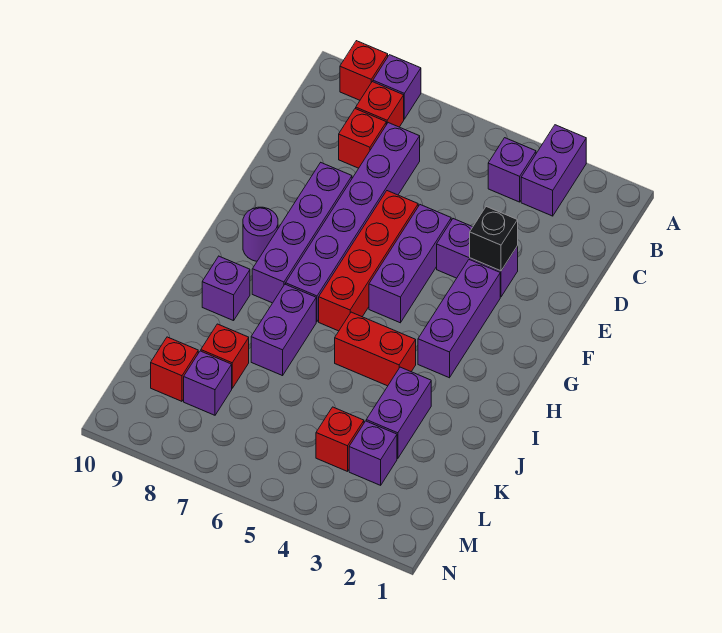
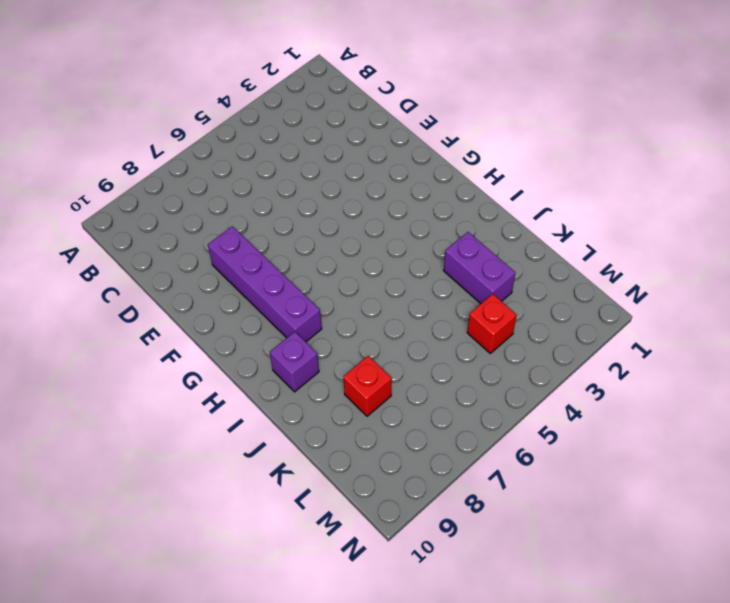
none -> purple brick A3:B3 level 1
none -> purple brick A8 level 1
none -> red brick A9 level 1

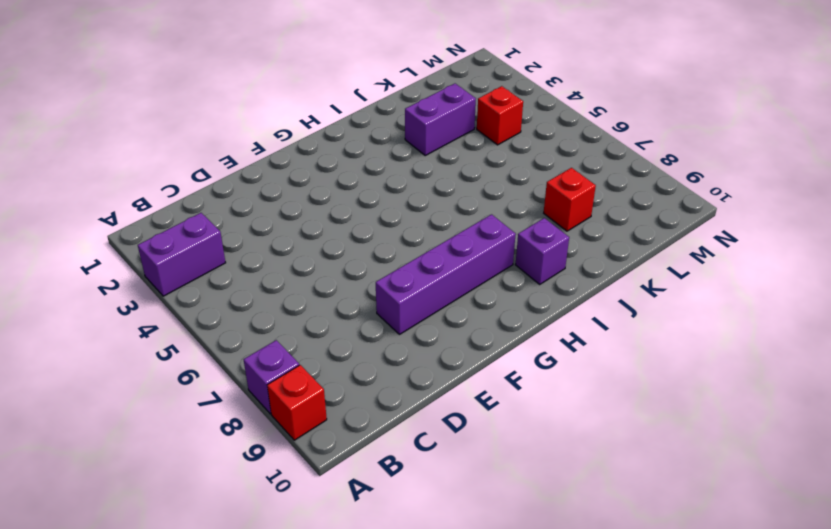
none -> purple brick B4 level 1
none -> red brick B8 level 1
none -> purple brick C7:H7 level 1

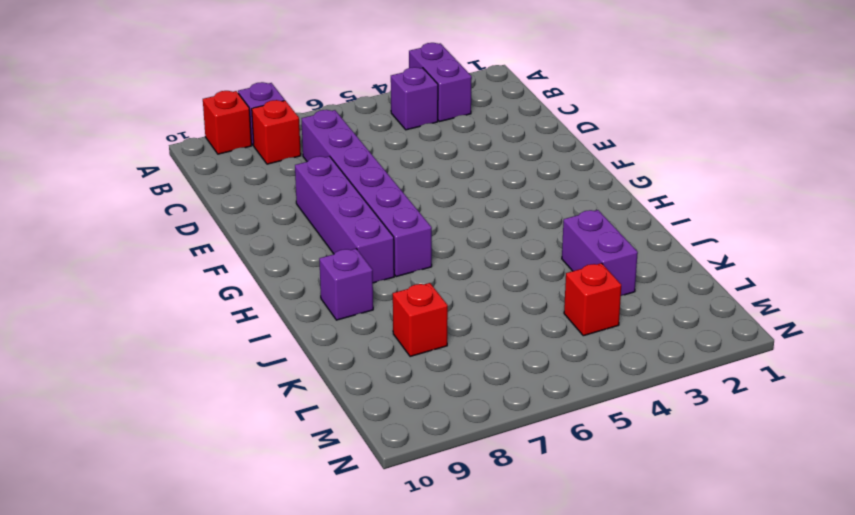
none -> red brick C8 level 1
none -> purple brick E3:E4 level 1
none -> purple brick E5:G5 level 1

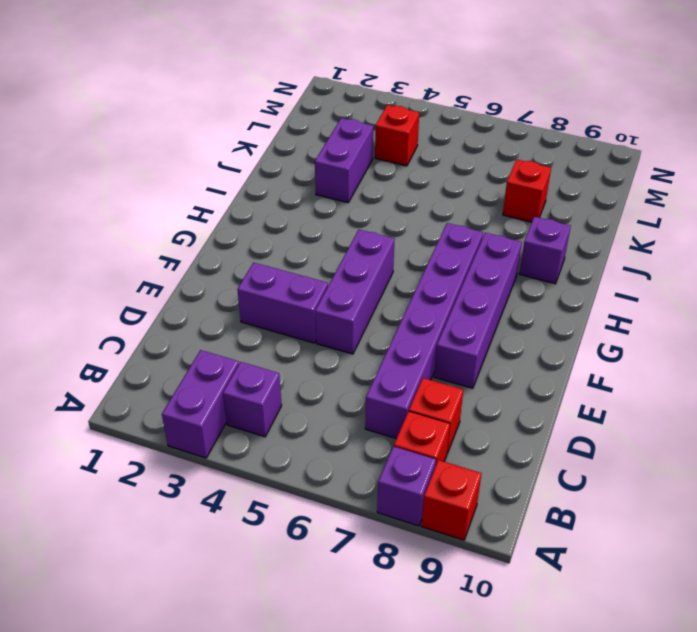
none -> red brick E6:H6 level 1
none -> purple brick F3:H3 level 1
none -> purple round brick G9 level 1

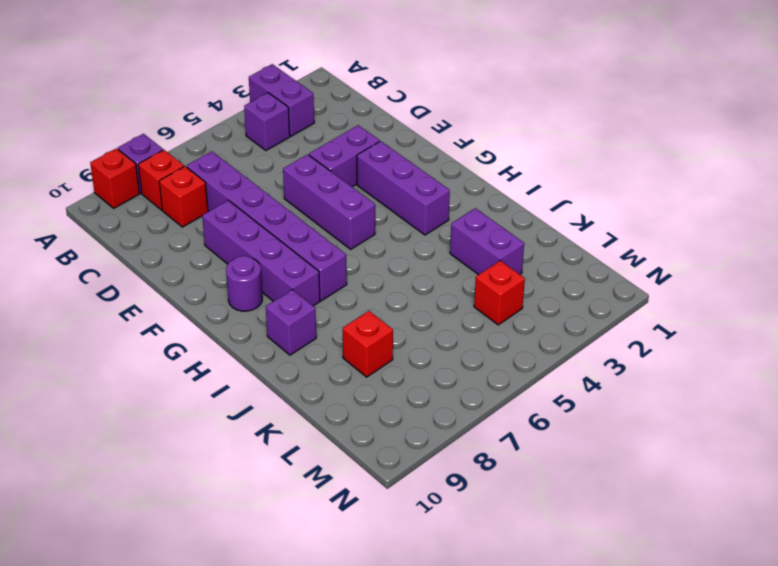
none -> red brick E6:H6 level 1
none -> red brick I4:I5 level 1
none -> purple brick I7:J7 level 1

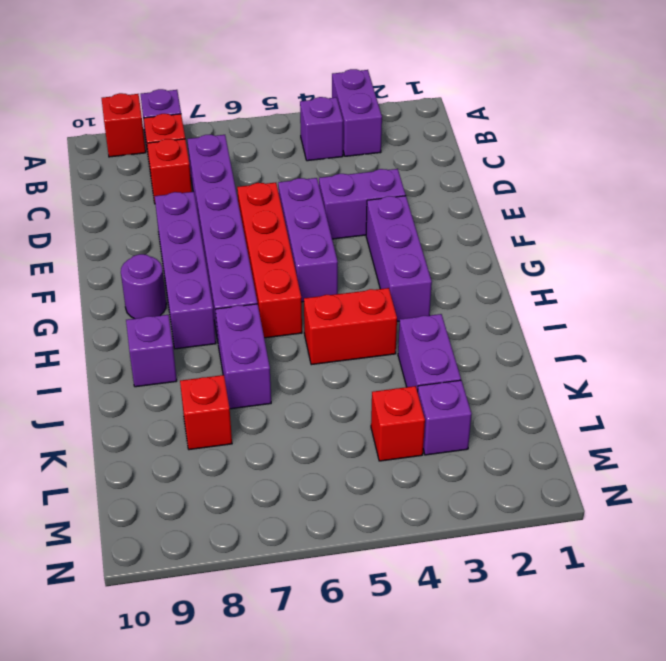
none -> purple brick L8 level 1
none -> red brick L9 level 1
none -> black brick E3 level 2

